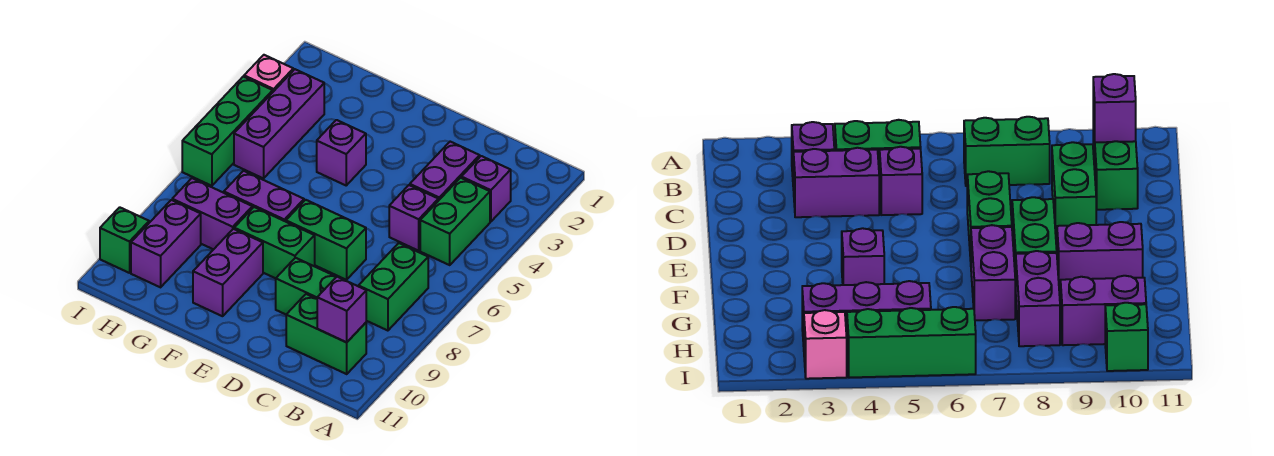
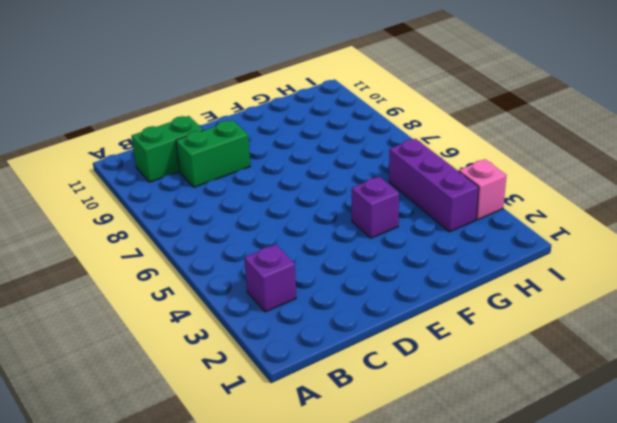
none -> green brick B4:B5 level 1
none -> green brick B7:B8 level 1
none -> purple brick C3:C4 level 1

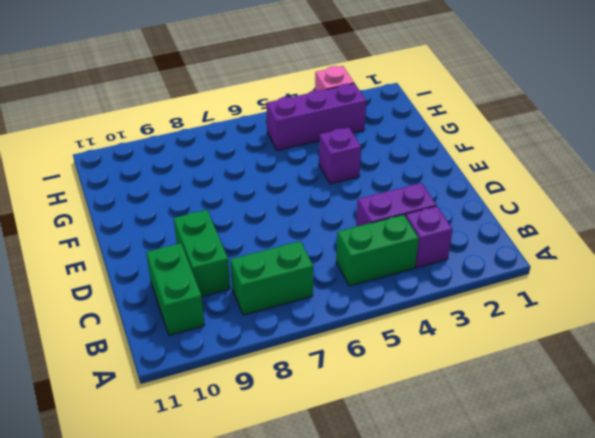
none -> purple brick C5 level 1
none -> green brick D7:E7 level 1
none -> green brick E8:F8 level 1

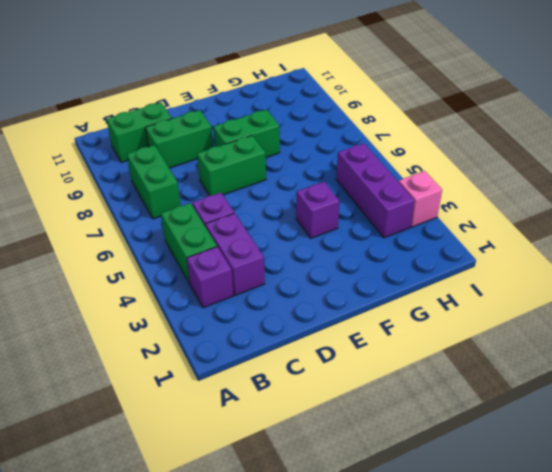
none -> purple brick F7:G7 level 1
none -> purple brick F9:F10 level 1
none -> purple brick G8:H8 level 1

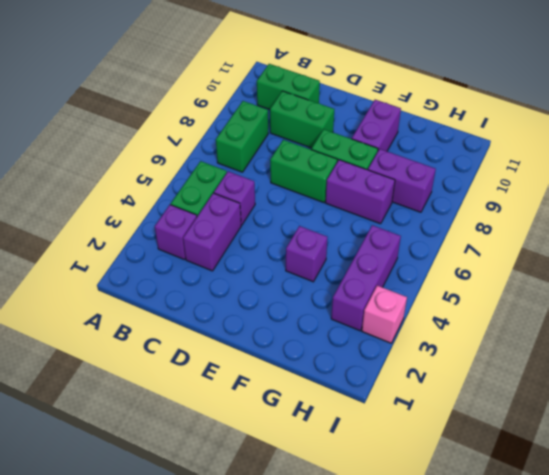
none -> purple brick H9:H10 level 1
none -> green brick I4:I6 level 1
none -> green brick I10 level 1

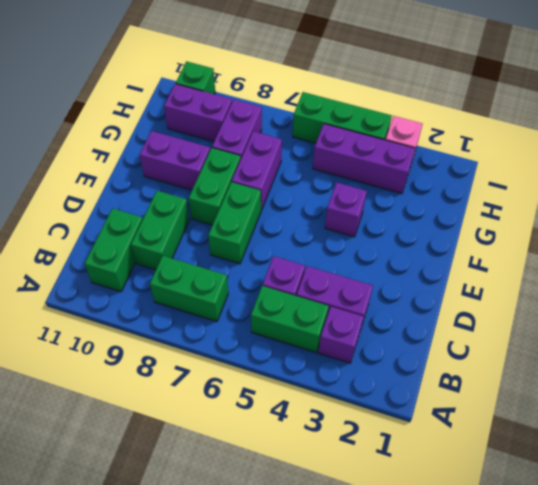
none -> purple brick B10 level 2

